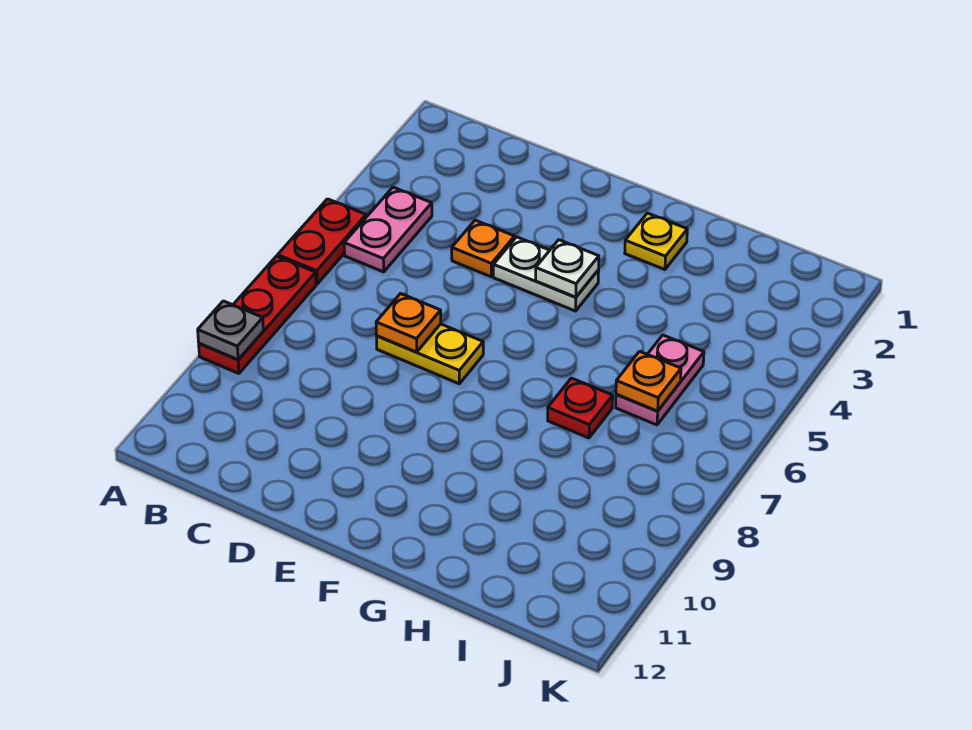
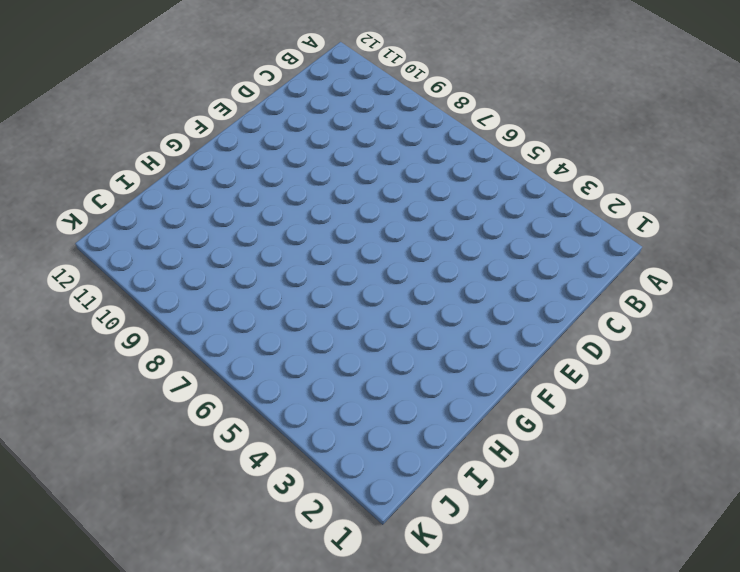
none -> red plate A5:A6 level 1
none -> red plate A7:A9 level 1
none -> pink plate B4:B5 level 1

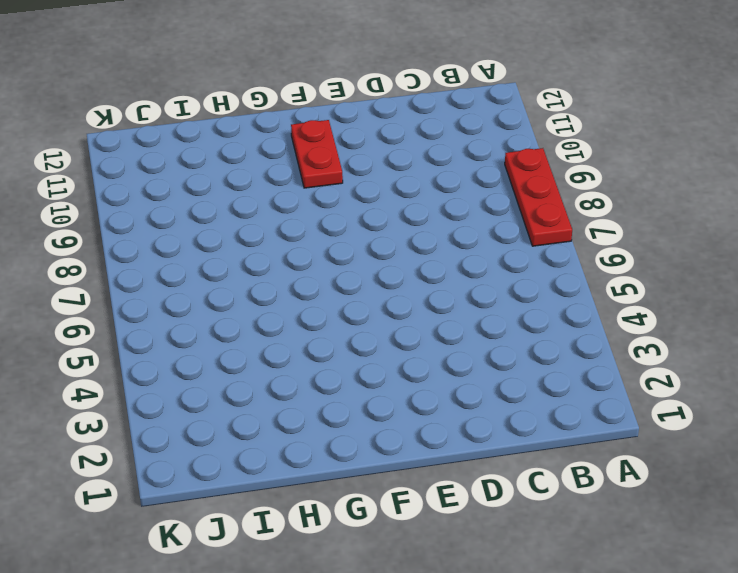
red plate F10:F11 level 1 -> red plate A5:A6 level 1
none -> pink plate B4:B5 level 1
none -> orange plate D4 level 1
none -> yellow plate D7:E7 level 1

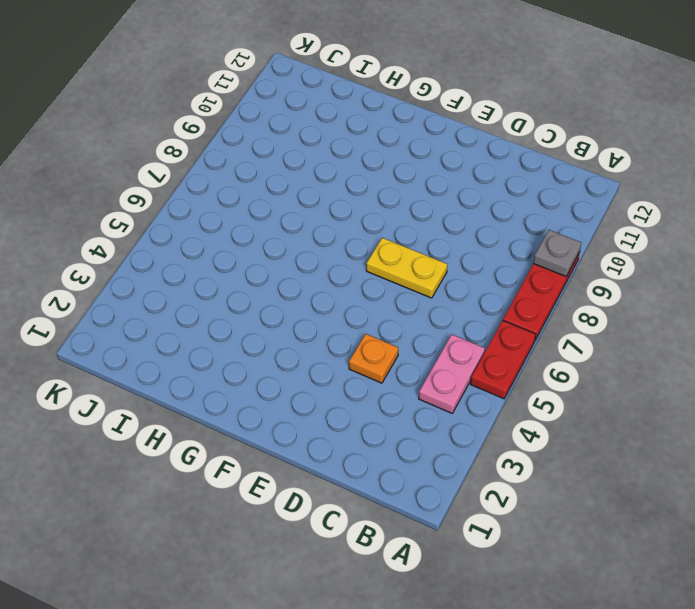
none -> white plate E4:F4 level 1
none -> yellow plate G2 level 1
none -> red plate H7 level 1

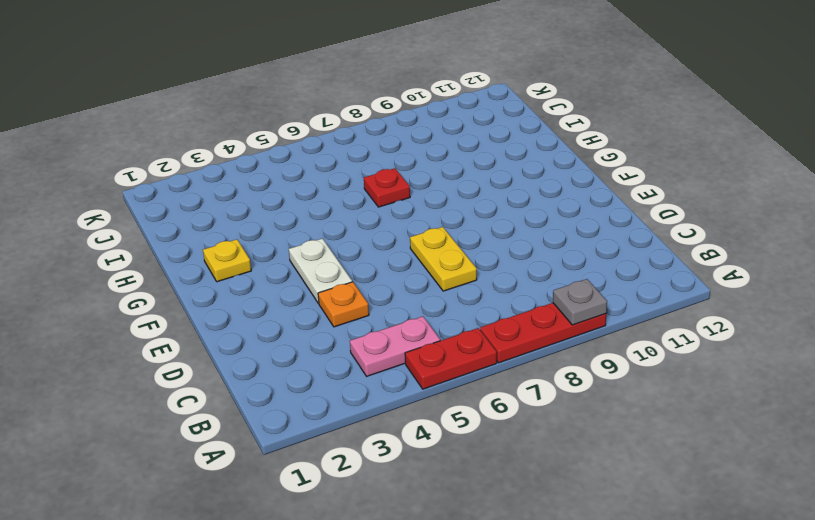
none -> pink plate I5:I6 level 1
none -> orange plate D7 level 2
none -> white plate F4 level 2

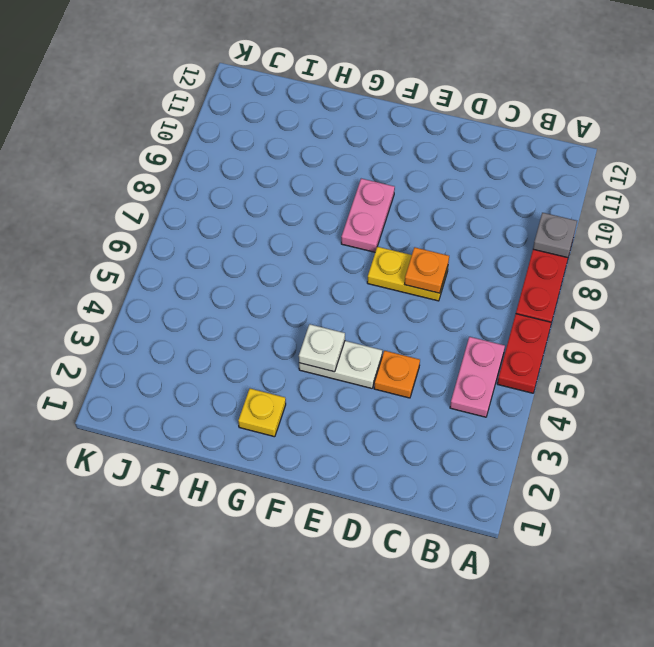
pink plate F8:F9 level 1 -> pink plate I5:I6 level 1
none -> red plate H7 level 1
none -> orange plate I6 level 2

